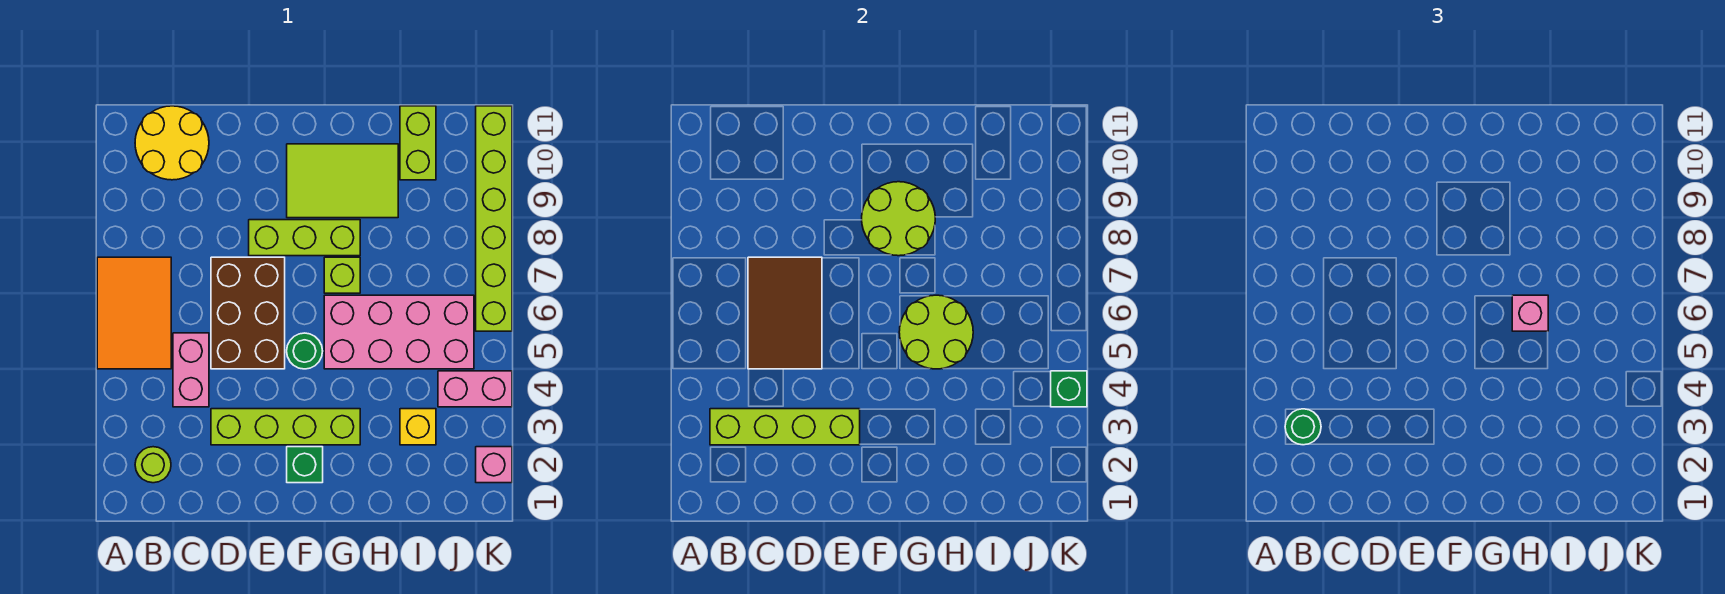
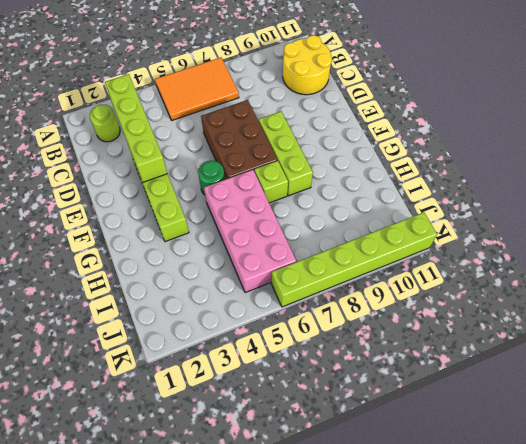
brown brick D6:F7 level 1 -> brown brick D5:E7 level 1
none -> pink brick C4:C5 level 1
none -> green brick F2 level 1
none -> lime tile F9:H10 level 1

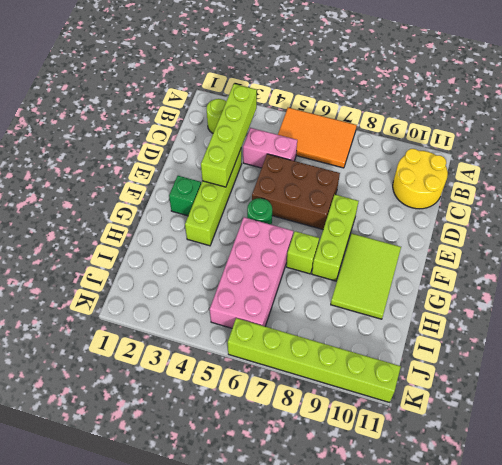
none -> yellow brick I3 level 1
none -> lime brick I10:I11 level 1
none -> pink brick J4:K4 level 1

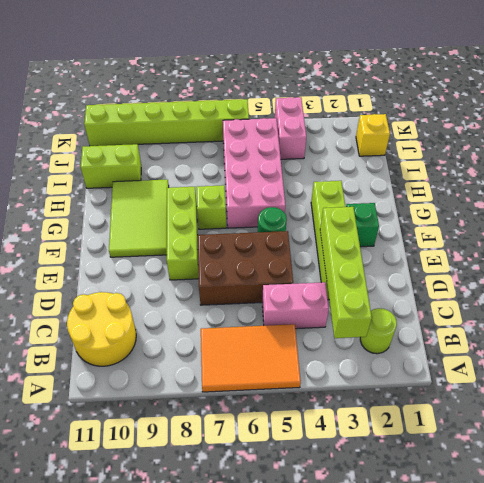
yellow brick J1 level 1 -> yellow brick I3 level 1
none -> pink brick K2 level 1
none -> brown tile C5:D7 level 2
none -> lime round brick F8:G9 level 2

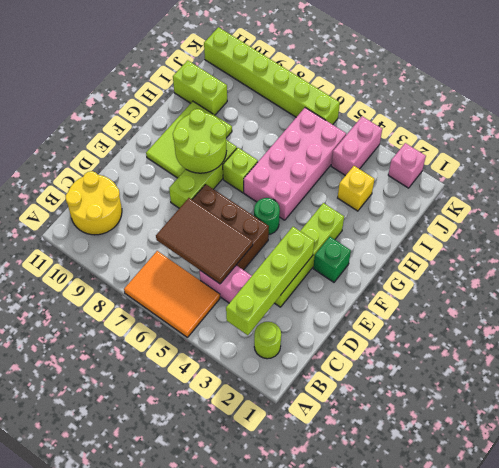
none -> lime round brick G5:H6 level 2
none -> green brick K4 level 2
none -> green round brick B3 level 3

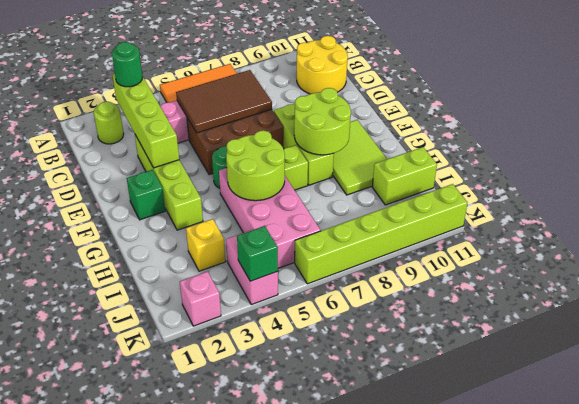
none -> pink brick H6 level 3

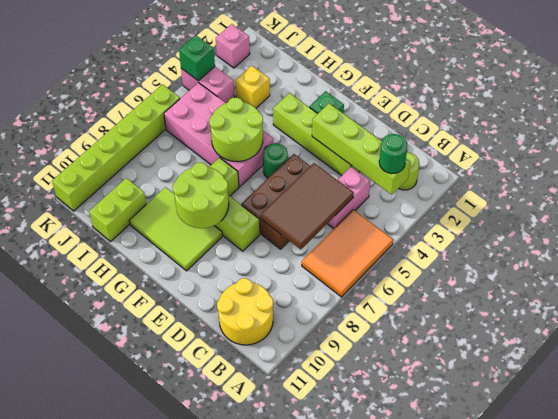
none -> pink brick H6 level 3

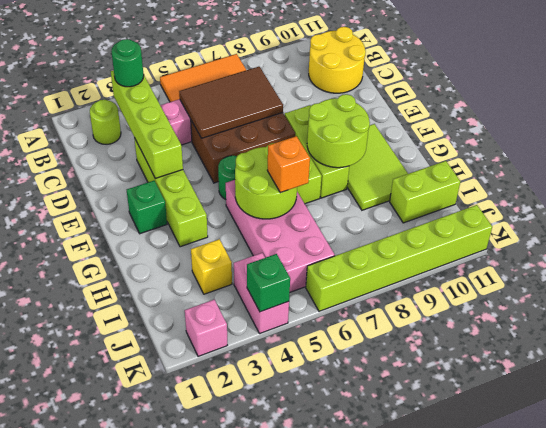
orange brick H6 level 3 -> pink brick H6 level 3

